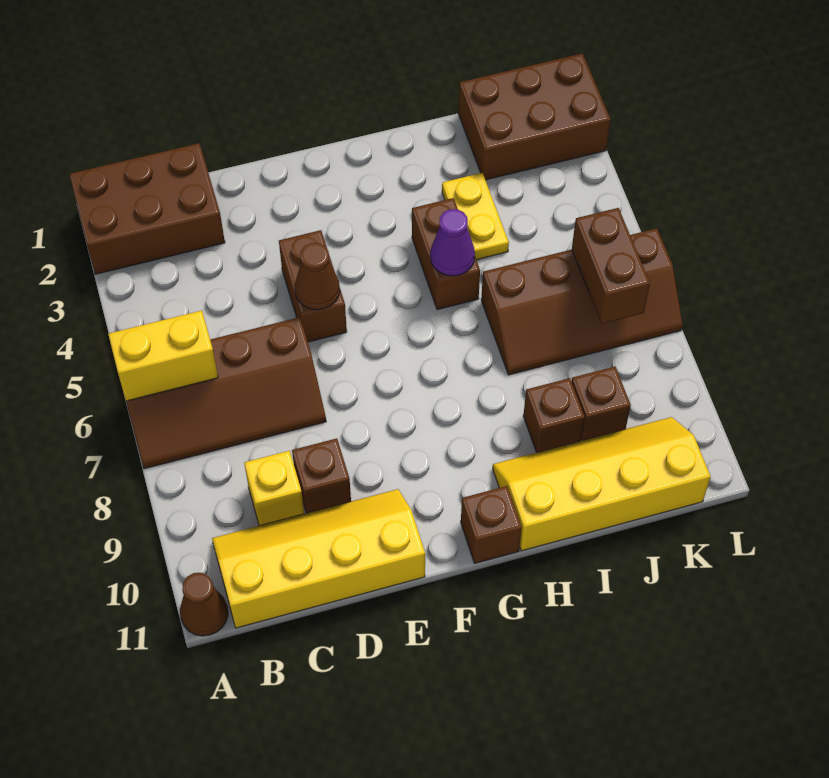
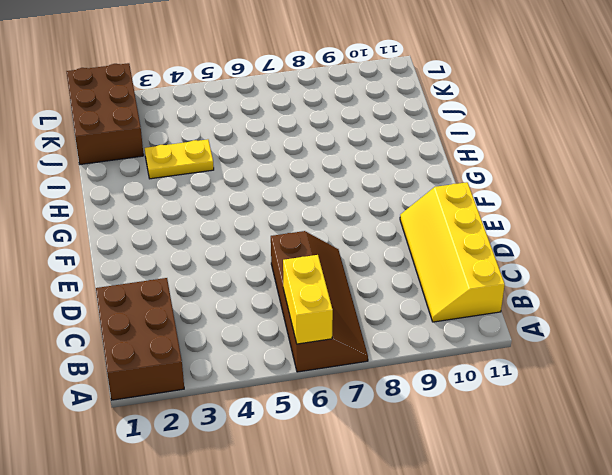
none -> brown cone A11 level 1
none -> yellow brick C9 level 1
none -> brown brick D9 level 1

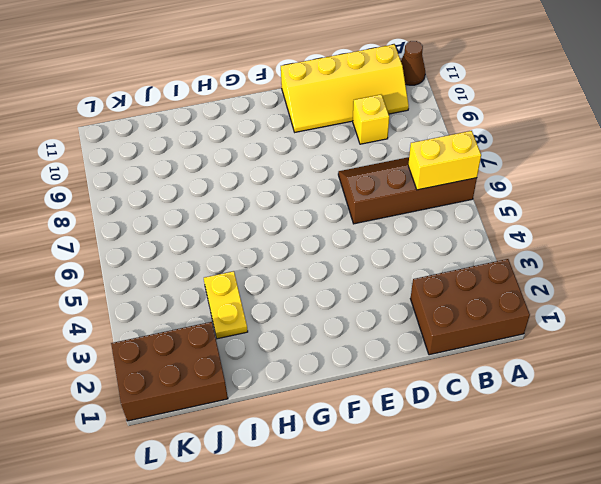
none -> brown brick D9 level 1
none -> brown brick E4:E5 level 1
none -> brown brick G11 level 1

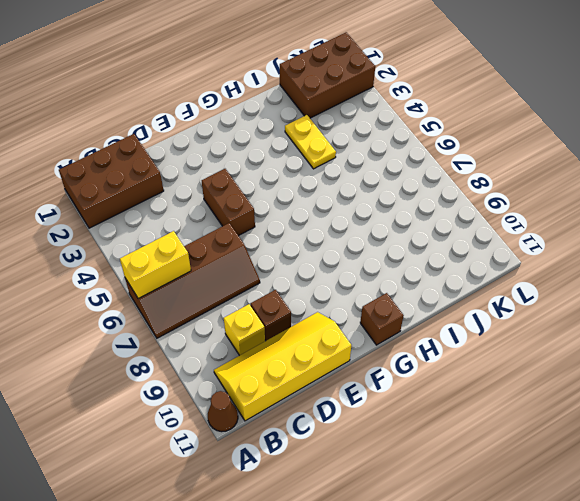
none -> brown brick H4:H5 level 1
none -> yellow slope H10:K11 level 1 top 11
none -> brown slope I6:L7 level 1 top 6

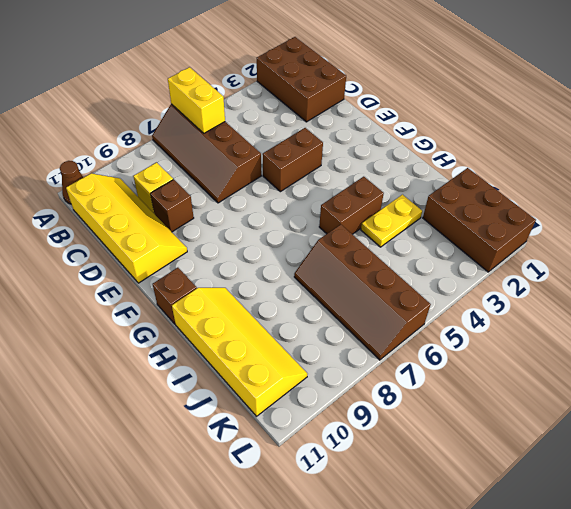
none -> brown brick I9 level 1
none -> brown brick J9 level 1
none -> brown cone E5 level 2

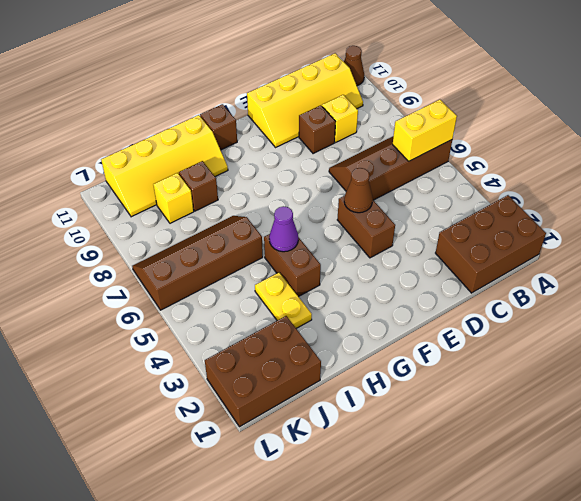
yellow brick J9 level 1 -> brown brick J9 level 1
none -> brown brick K6:K7 level 2

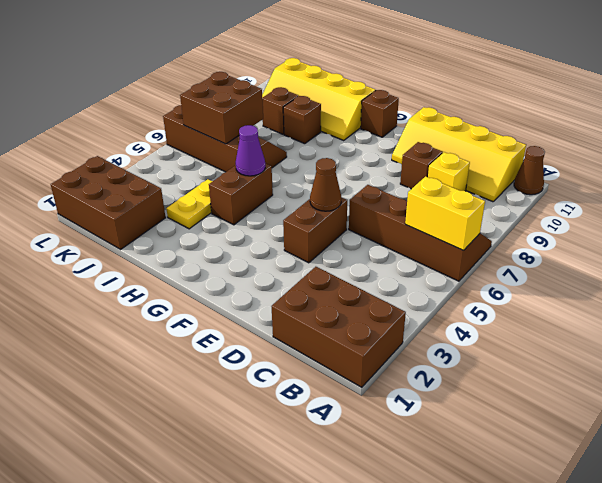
brown brick J6:K7 level 2 -> brown brick K6:K7 level 2

